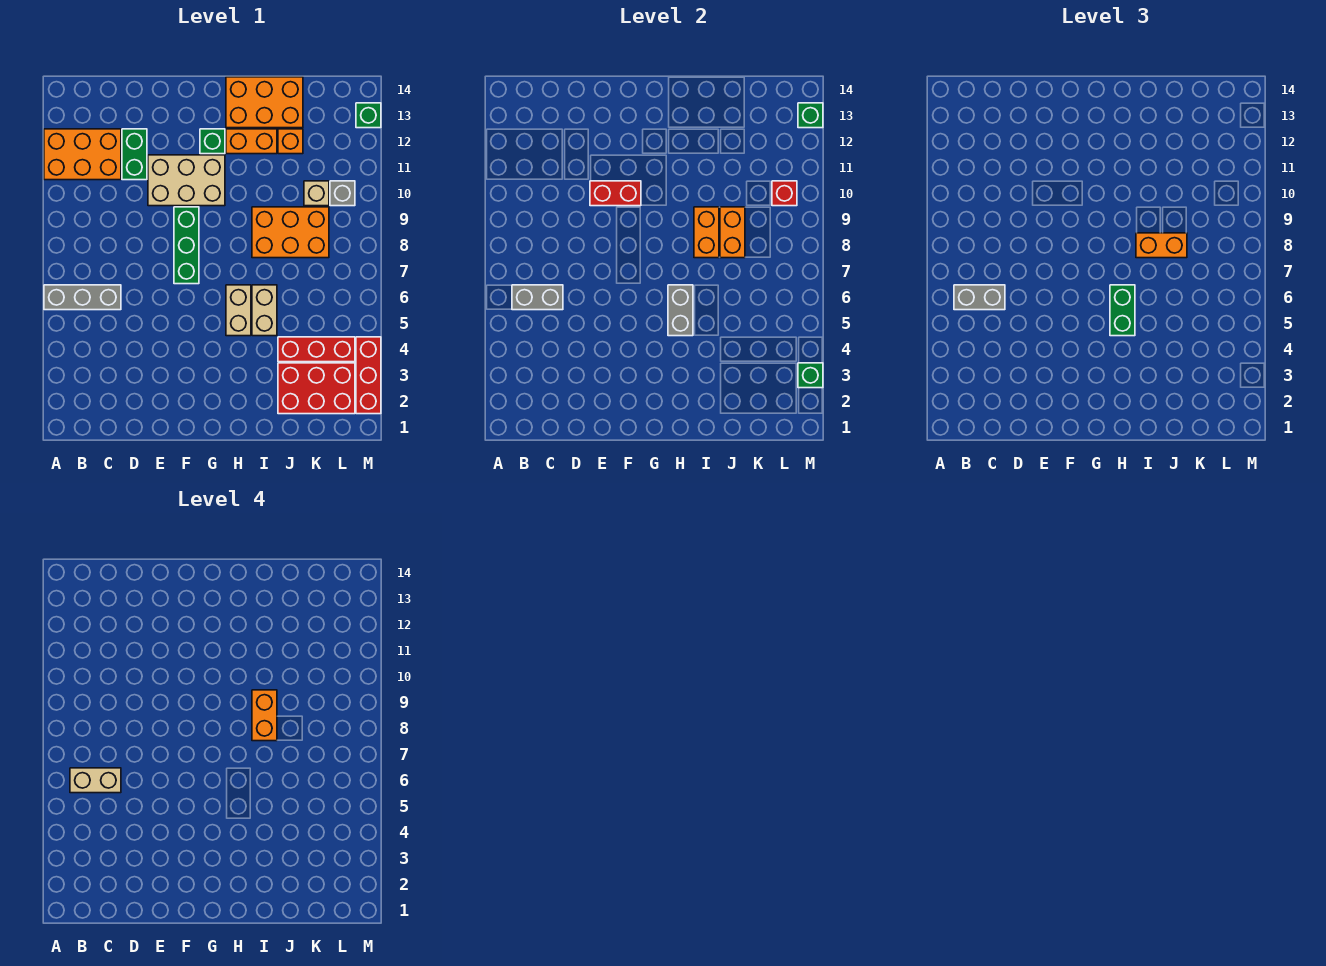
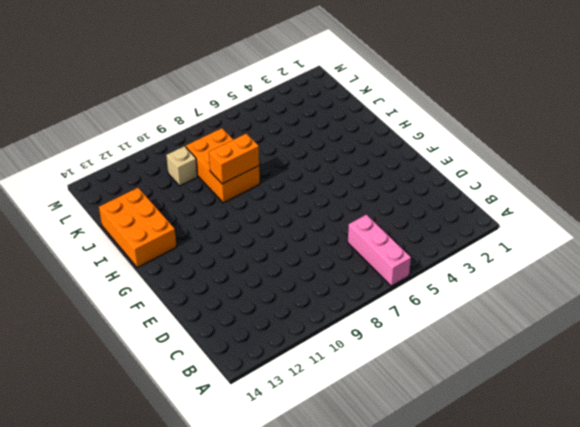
pink brick A6:C6 level 1 -> grey brick A6:C6 level 1
none -> orange brick A11:C12 level 1
none -> green brick D11:D12 level 1
none -> tan brick E10:G11 level 1
none -> green brick F7:F9 level 1

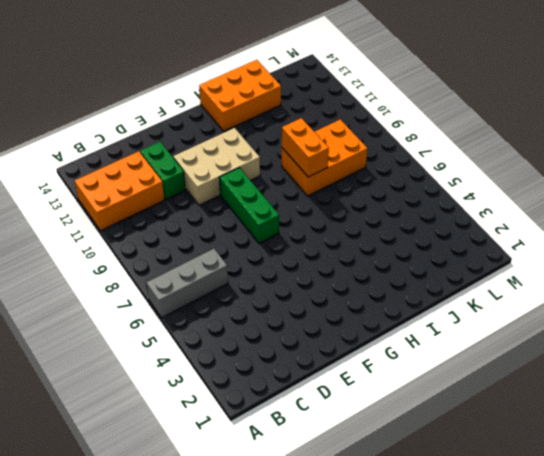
none -> green brick G12 level 1
none -> tan brick H5:H6 level 1
none -> orange brick H12:I12 level 1
none -> tan brick I5:I6 level 1

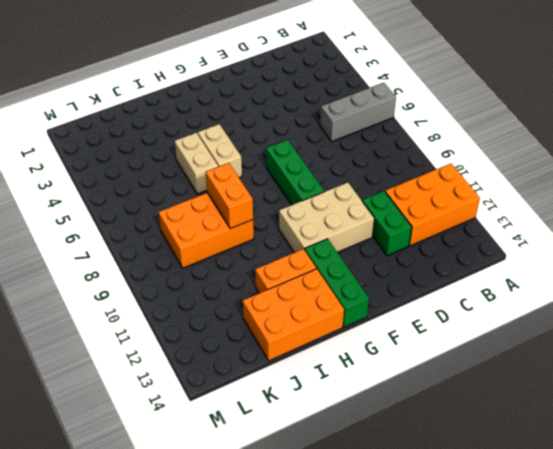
green brick G12:G14 level 1 -> green brick G12 level 1
none -> red brick J2:L3 level 1
none -> red brick J4:L4 level 1
none -> orange brick J12 level 1
none -> tan brick K10 level 1

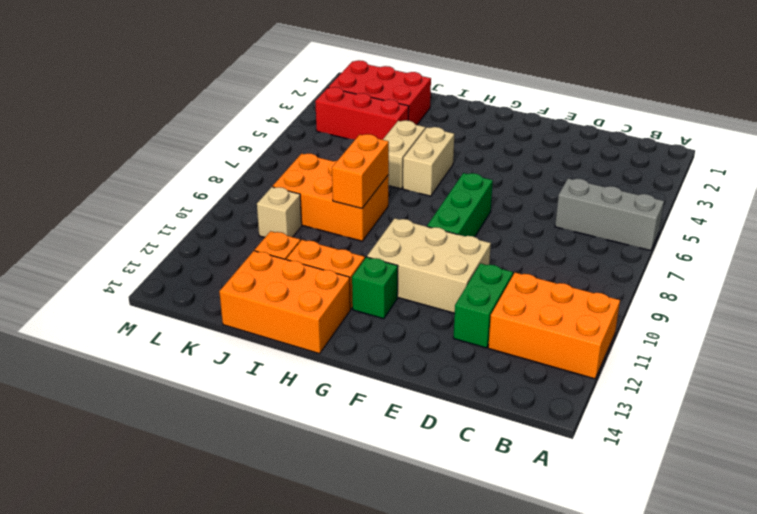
none -> grey brick L10 level 1
none -> red brick M2:M4 level 1
none -> green brick M13 level 1
none -> grey brick B6:C6 level 2

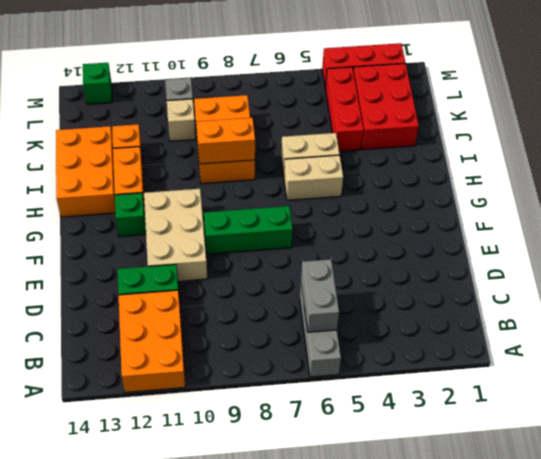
none -> red brick E10:F10 level 2
none -> grey brick H5:H6 level 2
none -> orange brick J8:J9 level 2
none -> red brick L10 level 2

